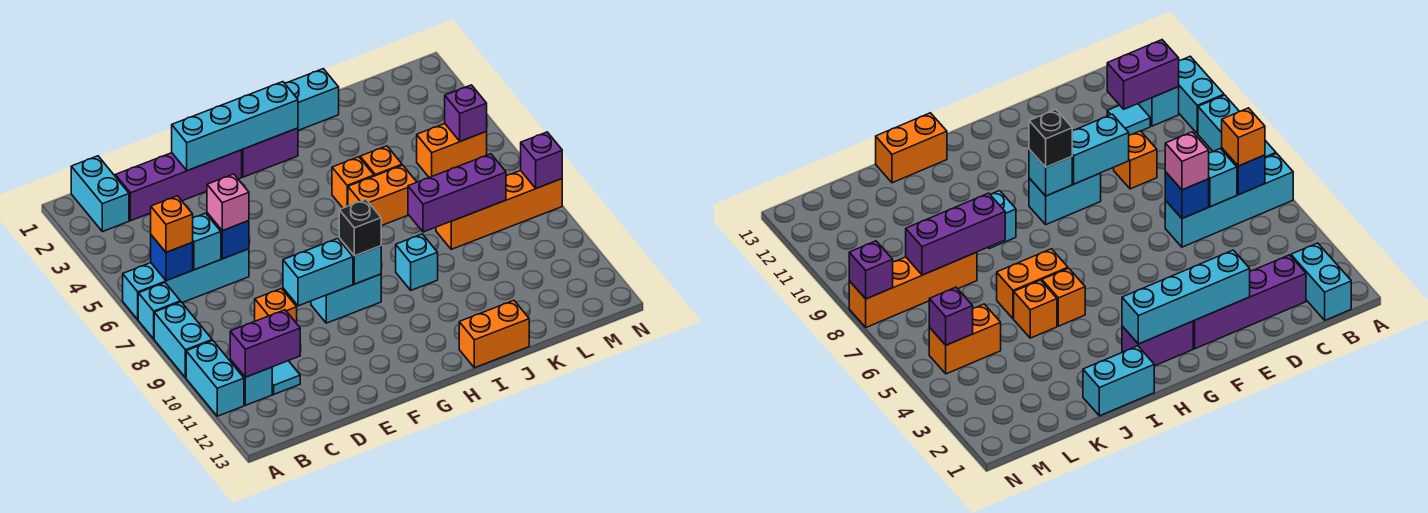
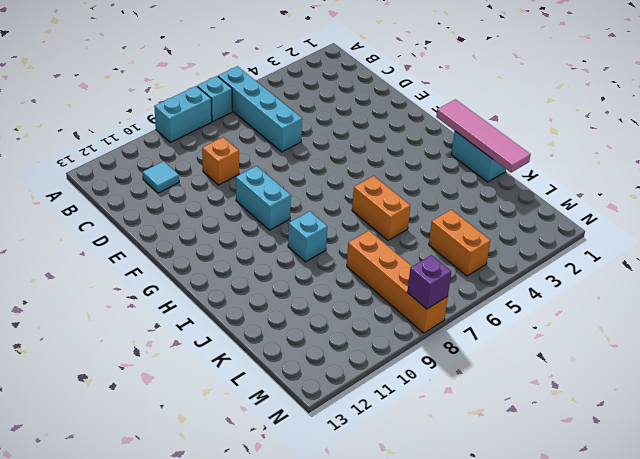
pink tile H1:K1 level 2 -> none
none -> cyan brick A10:A11 level 1
none -> cyan brick B1:B2 level 1
none -> cyan brick B11 level 1
none -> purple brick C2:F2 level 1

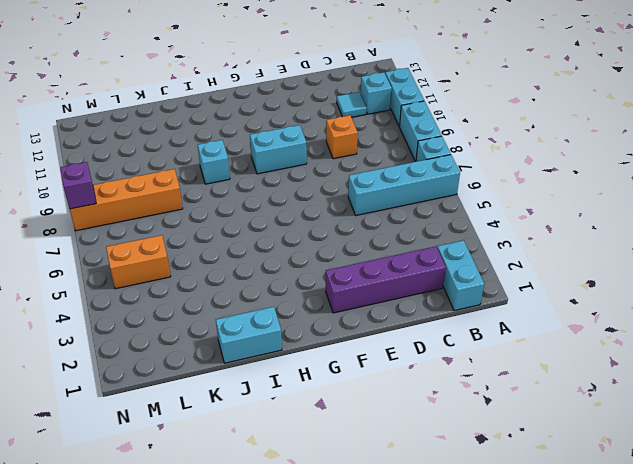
none -> purple brick G2:H2 level 1
none -> orange brick I5 level 1
none -> orange brick I6:J6 level 1
none -> orange brick I13:J13 level 1

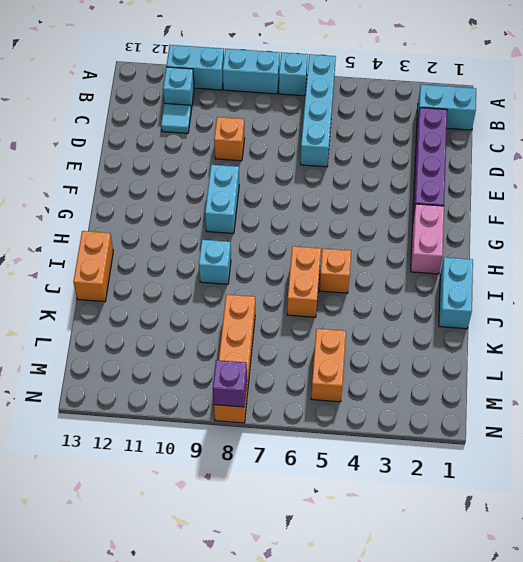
pink brick G2:H2 level 1 -> purple brick G2:H2 level 1
none -> orange brick J5 level 1
none -> blue brick B6 level 2
none -> purple brick B11:C11 level 2
none -> cyan brick C6 level 2

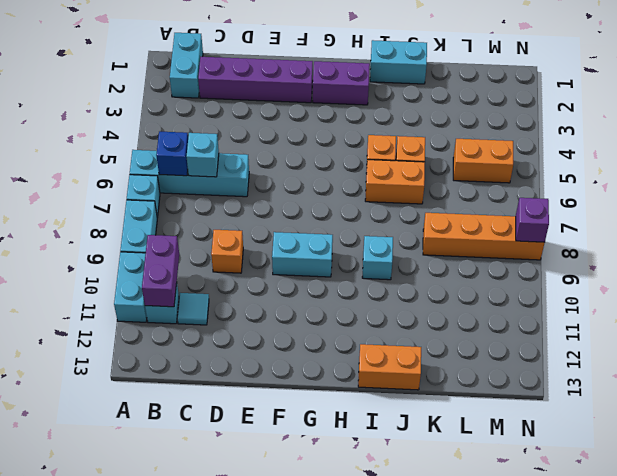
purple brick B10:B11 level 2 -> purple brick B11:C11 level 2
none -> blue brick D6 level 2
none -> cyan brick E2:H2 level 2
none -> cyan brick E9:F9 level 2
none -> cyan brick G9 level 2

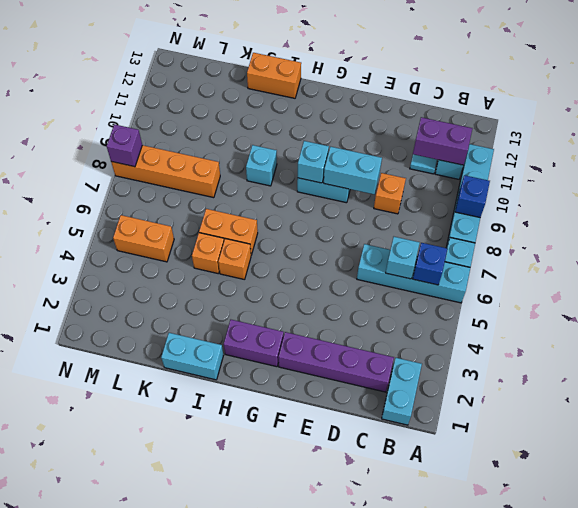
blue brick A9 level 2 -> blue brick D6 level 2
none -> cyan brick E2:H2 level 2
none -> purple brick J8:L8 level 2
none -> purple brick M5 level 2
none -> orange brick B6 level 3

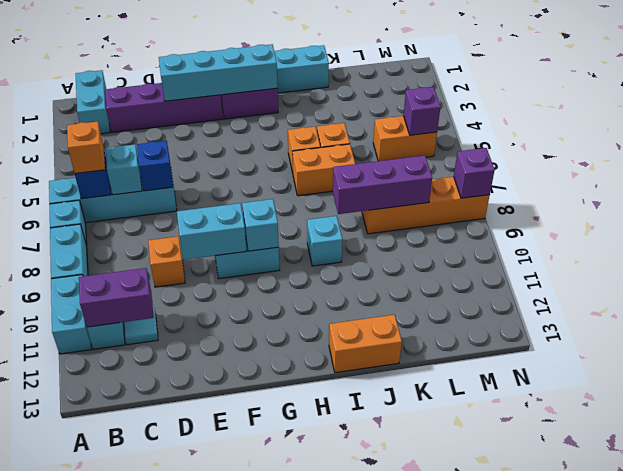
none -> pink brick D6 level 3
none -> black brick G9 level 3

